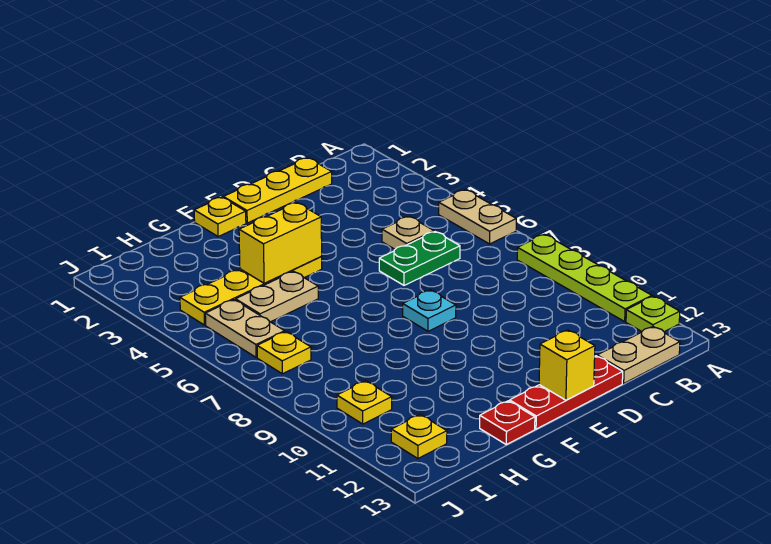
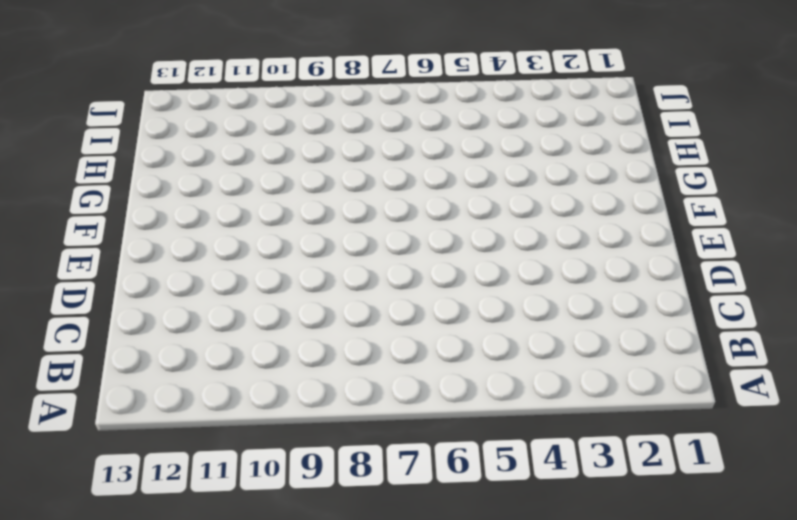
none -> tan plate A5:A6 level 1
none -> lime plate A8:A11 level 1
none -> lime plate A12 level 1

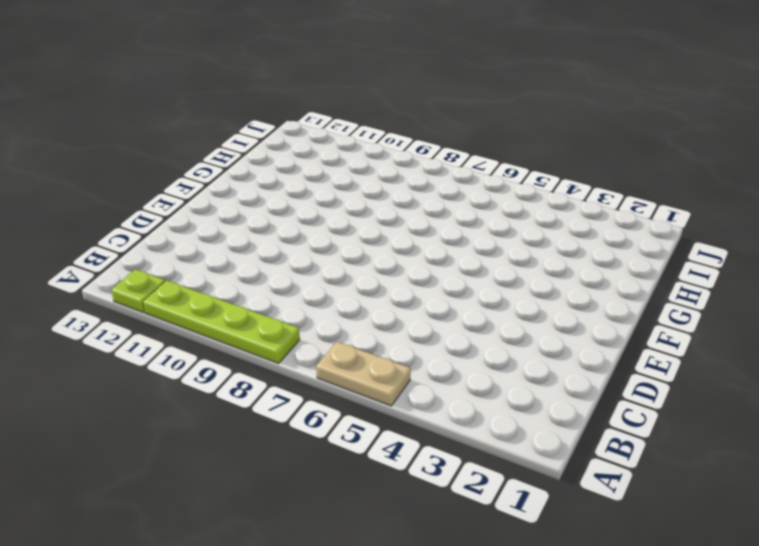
none -> tan plate B13:C13 level 1
none -> yellow plate C1:E1 level 1
none -> tan plate C5 level 1

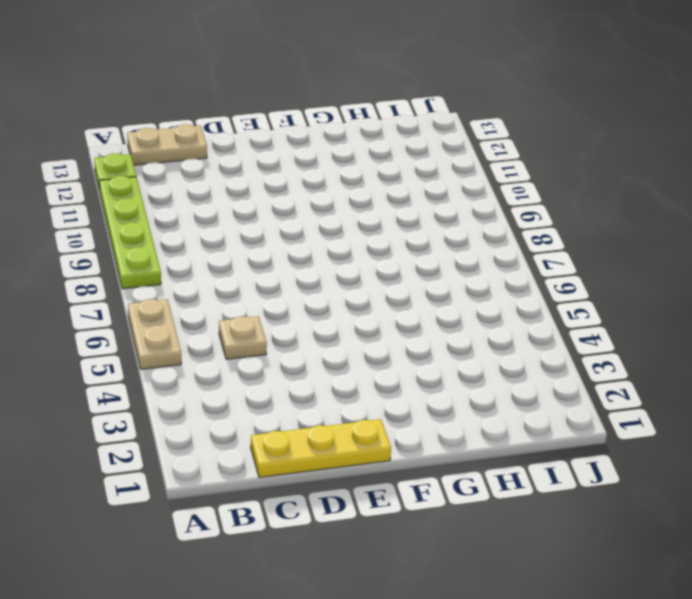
none -> green plate C6:D6 level 1
none -> red plate D13:F13 level 1
none -> cyan plate E8 level 1

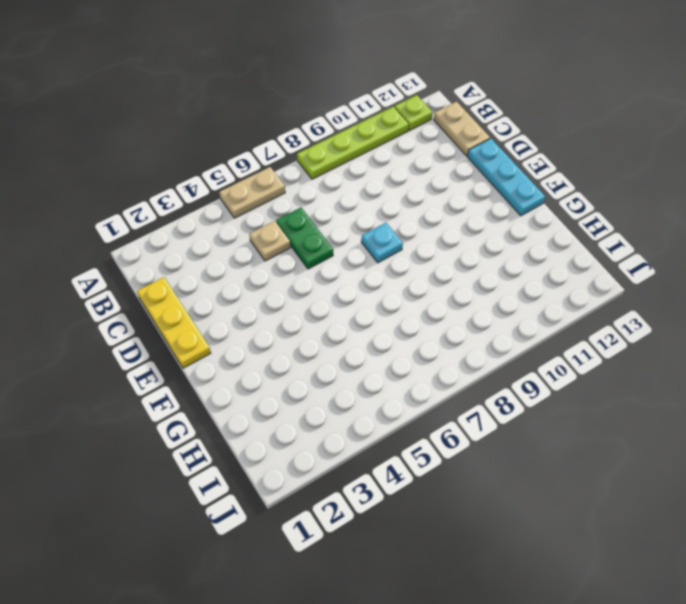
cyan plate D13:F13 level 1 -> red plate D13:F13 level 1
none -> yellow plate F1 level 1
none -> yellow plate F4:I4 level 1
none -> tan plate G5:H5 level 1

